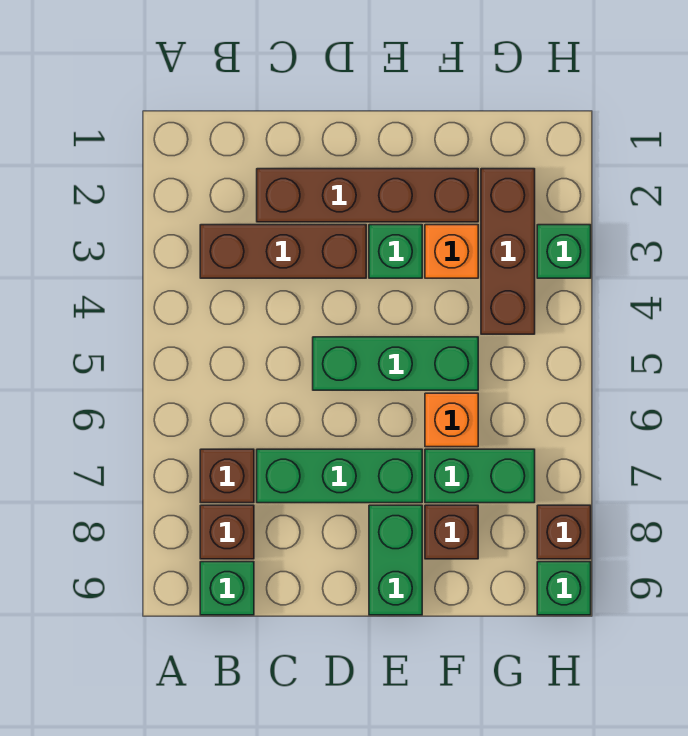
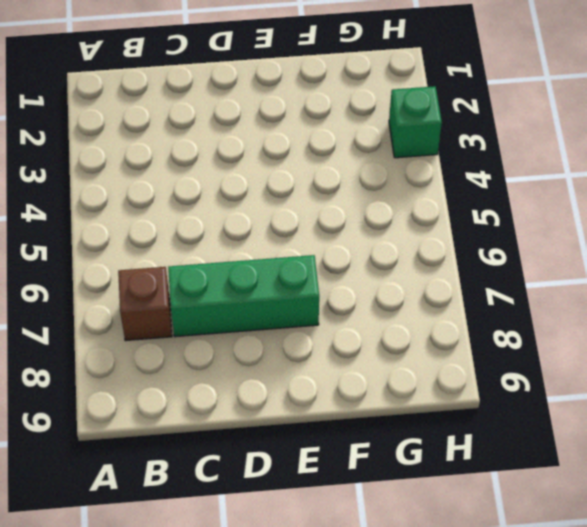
none -> brown brick B3:D3 level 1
none -> brown brick B8 level 1
none -> green brick B9 level 1

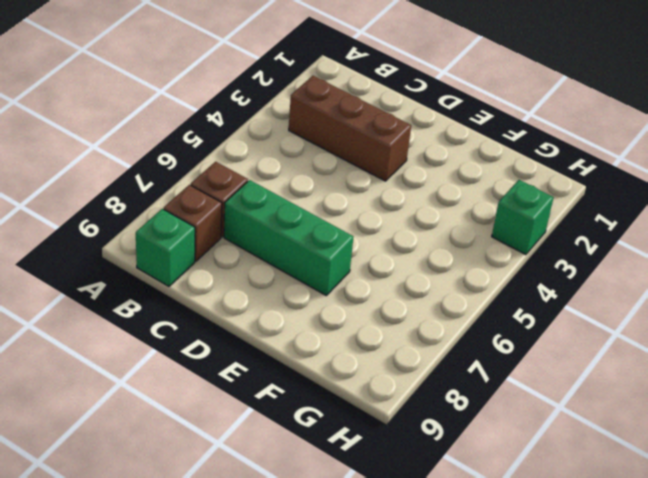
none -> brown brick C2:F2 level 1
none -> green brick D5:F5 level 1
none -> green brick E3 level 1

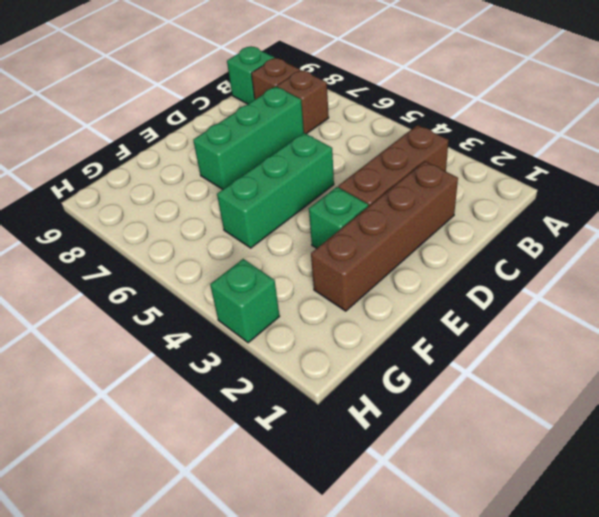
none -> green brick E8:E9 level 1
none -> orange brick F3 level 1
none -> orange brick F6 level 1

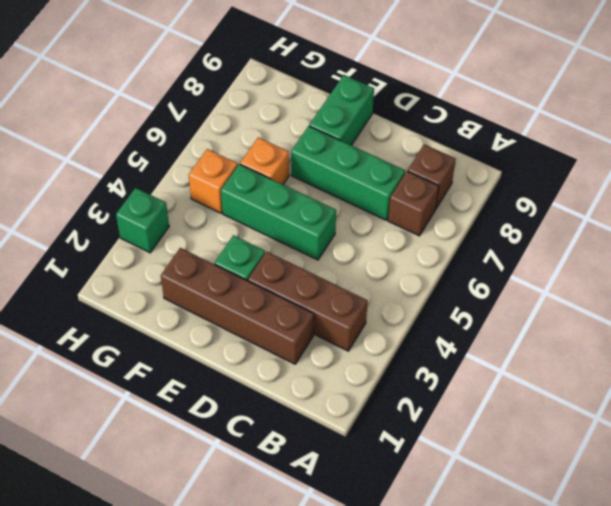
orange brick G5 level 1 -> orange brick F3 level 1
none -> green brick B9 level 1
none -> green brick F7:G7 level 1
none -> brown brick F8 level 1

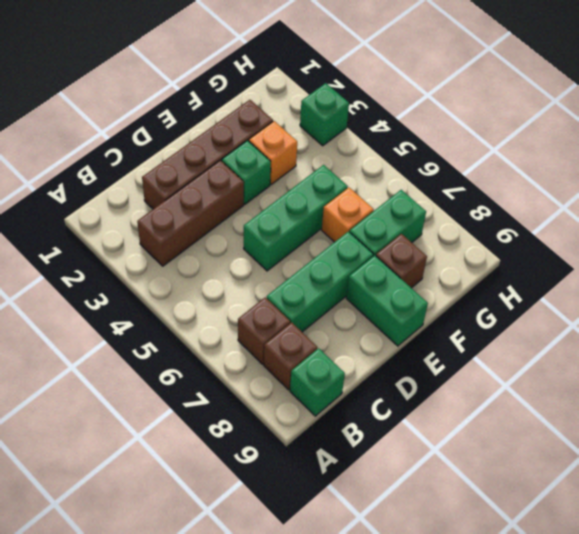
none -> brown brick G2:G4 level 1
none -> brown brick H8 level 1
none -> green brick H9 level 1

